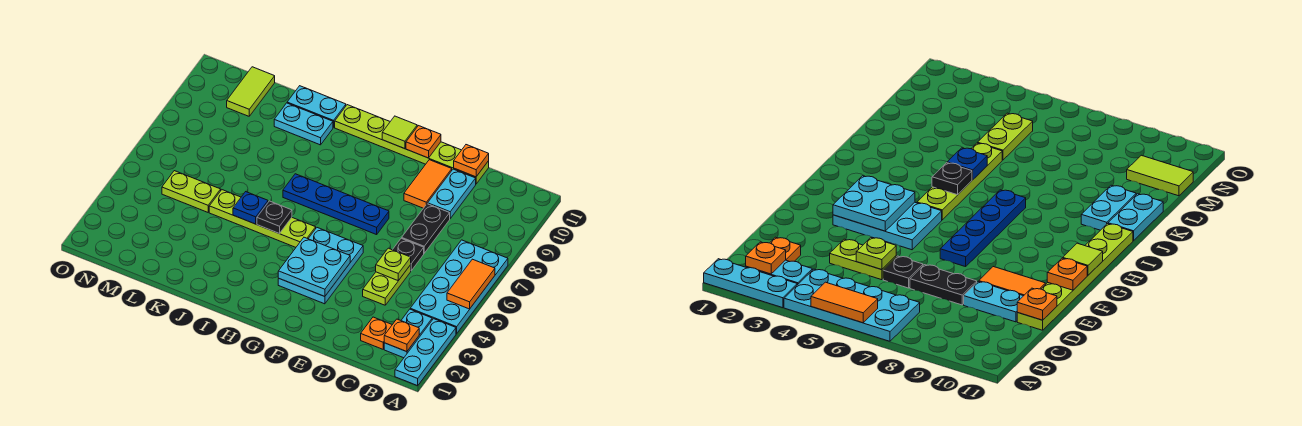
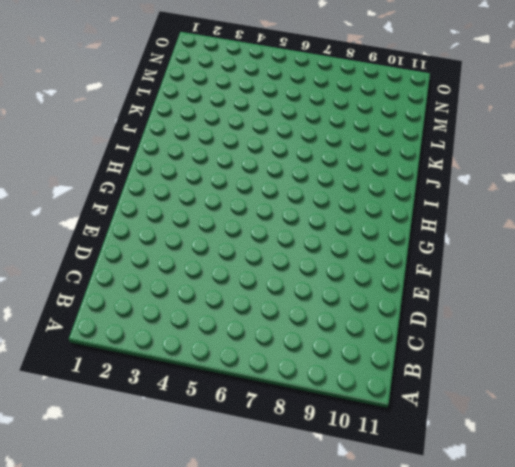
none -> cyan plate A1:A3 level 1
none -> cyan plate A4:B7 level 1
none -> cyan plate B2:B3 level 1

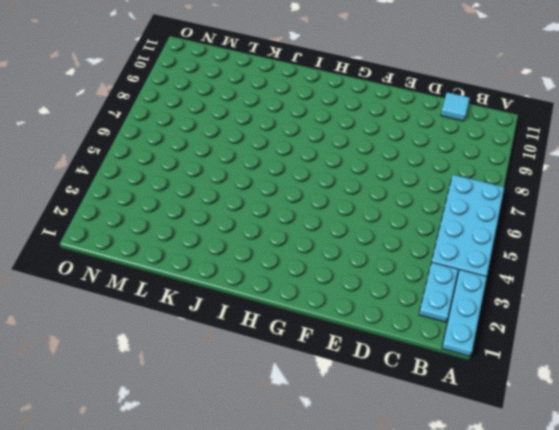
cyan tile C11 level 1 -> none
none -> orange plate C2 level 1
none -> lime plate D4:D5 level 1
none -> black plate D6 level 1

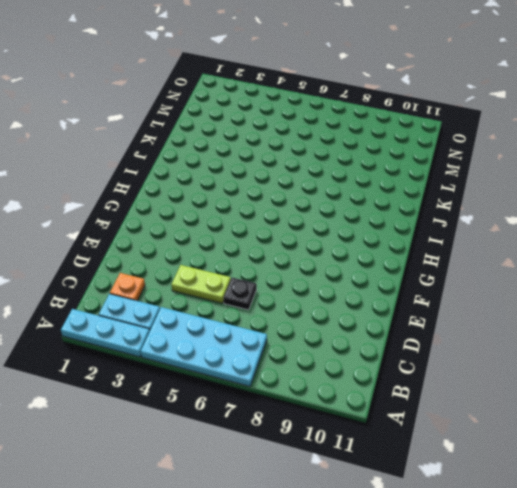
none -> black plate D7:D8 level 1
none -> cyan plate D9:D10 level 1
none -> lime plate D11:I11 level 1

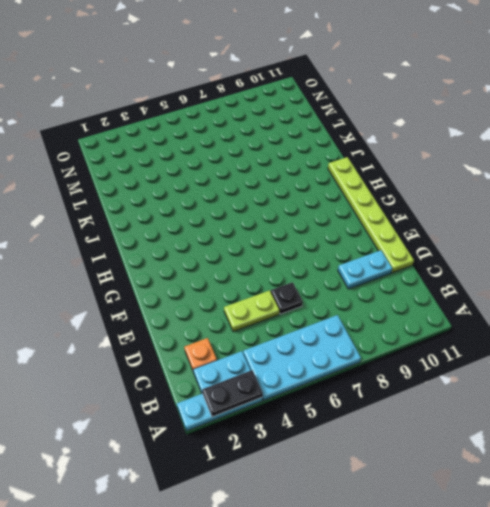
black plate A2:A3 level 2 -> black plate D7:D8 level 1
none -> orange tile E9:E10 level 1
none -> cyan plate F3:G5 level 1
none -> blue plate F7:I7 level 1

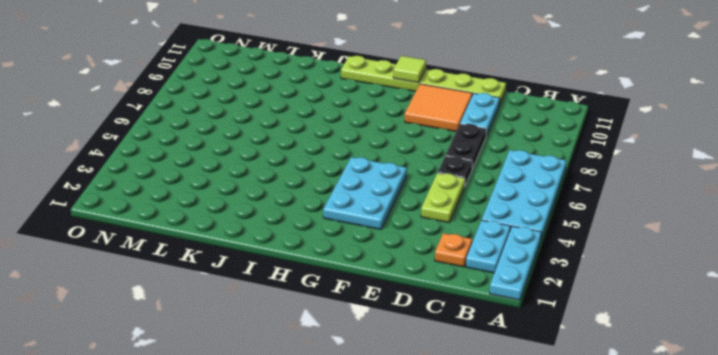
orange tile E9:F10 level 1 -> orange tile E9:E10 level 1
none -> blue plate F7:I7 level 1
none -> lime plate H5:K5 level 1
none -> cyan plate J10:K10 level 1

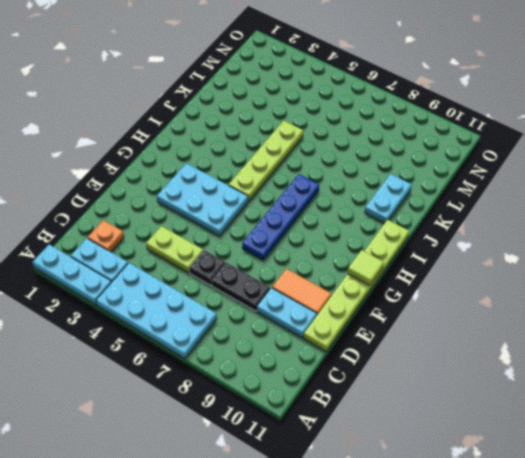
none -> cyan plate J11:K11 level 1
none -> lime plate L5:M5 level 1
none -> lime tile M10:M11 level 1

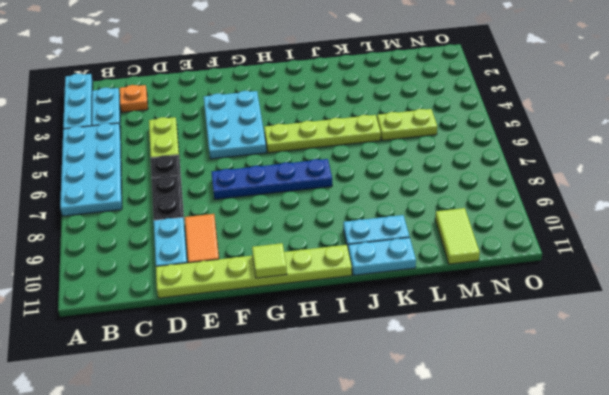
none -> orange tile A5:A6 level 2
none -> orange plate B2 level 2
none -> lime plate D5 level 2

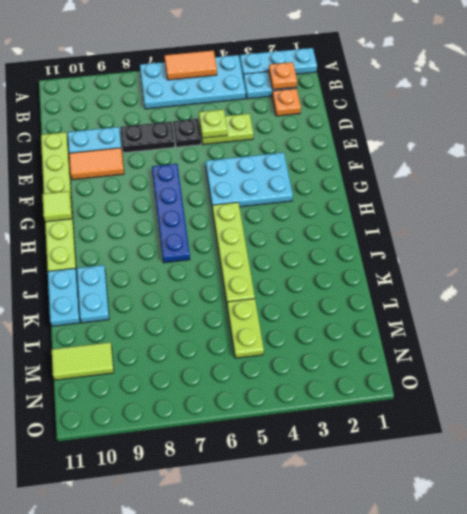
none -> orange plate D11 level 2
none -> cyan plate F3:G4 level 2
none -> orange plate F11 level 2

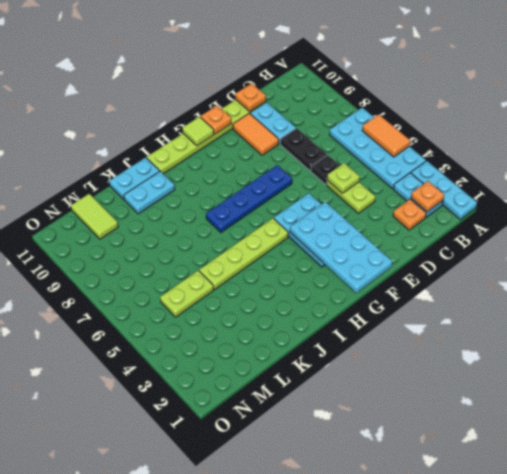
cyan plate F1:G4 level 2 -> cyan plate F3:G4 level 2
none -> black plate I5 level 2
none -> blue plate J5 level 2

